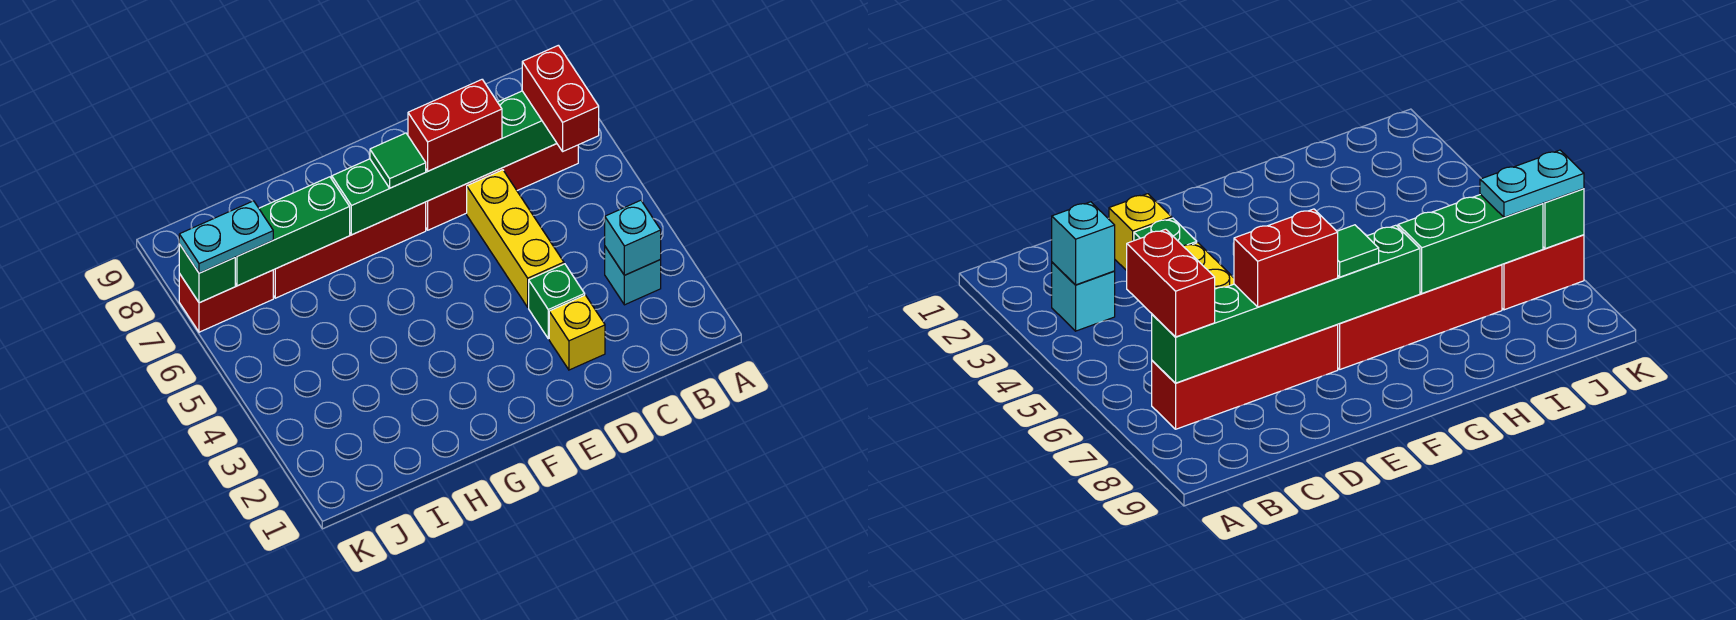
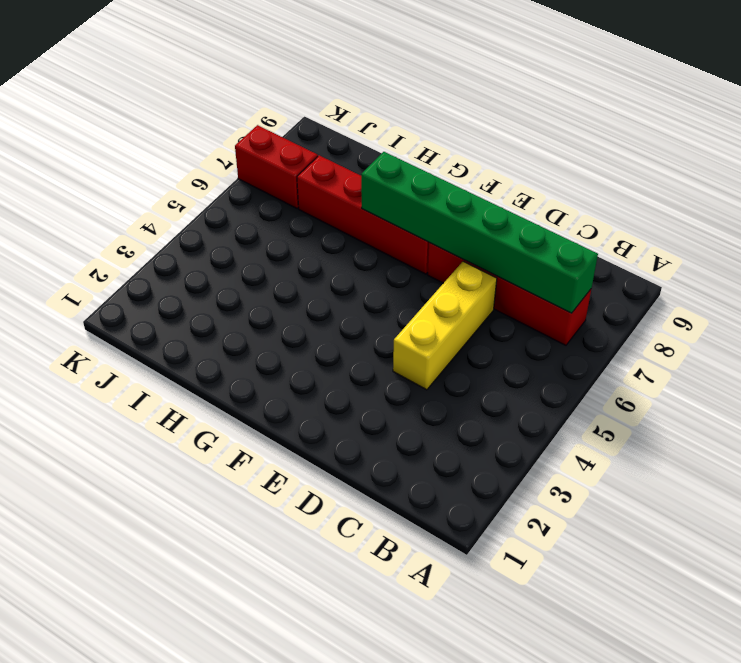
none -> cyan brick B3 level 1
none -> yellow brick D2 level 1
none -> green brick D3 level 1

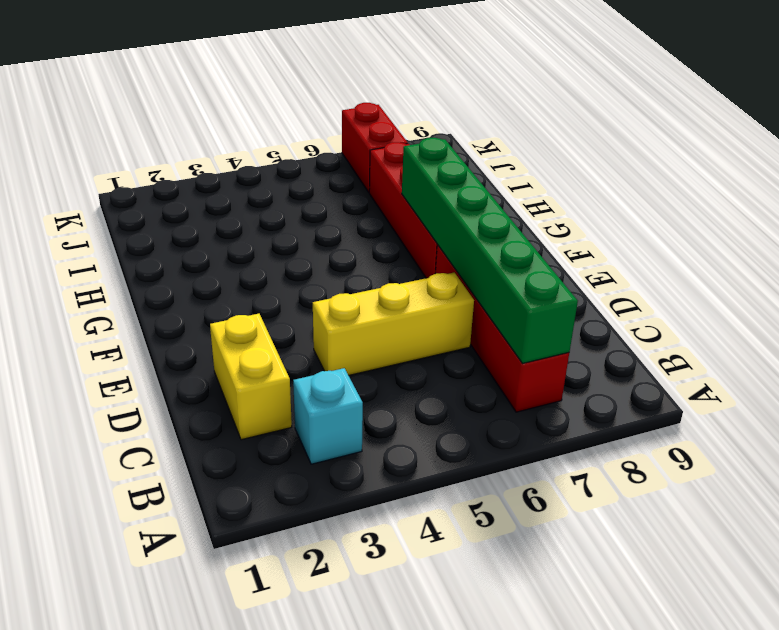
yellow brick C2:D2 level 1 -> yellow brick D2 level 1
none -> green brick D3 level 1
none -> cyan brick B3 level 2
none -> green brick H7:J7 level 2

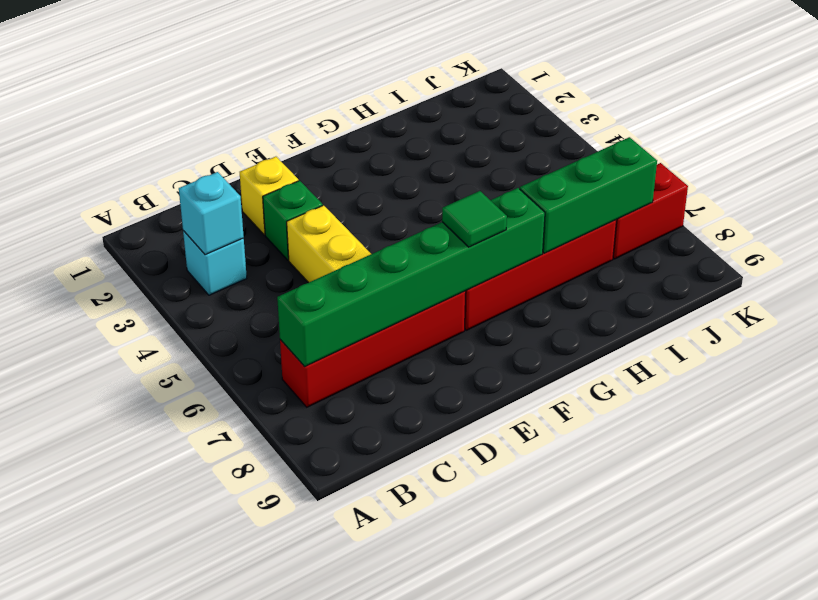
none -> green brick K7 level 2
none -> red brick B6:B7 level 3
none -> red brick D7:E7 level 3

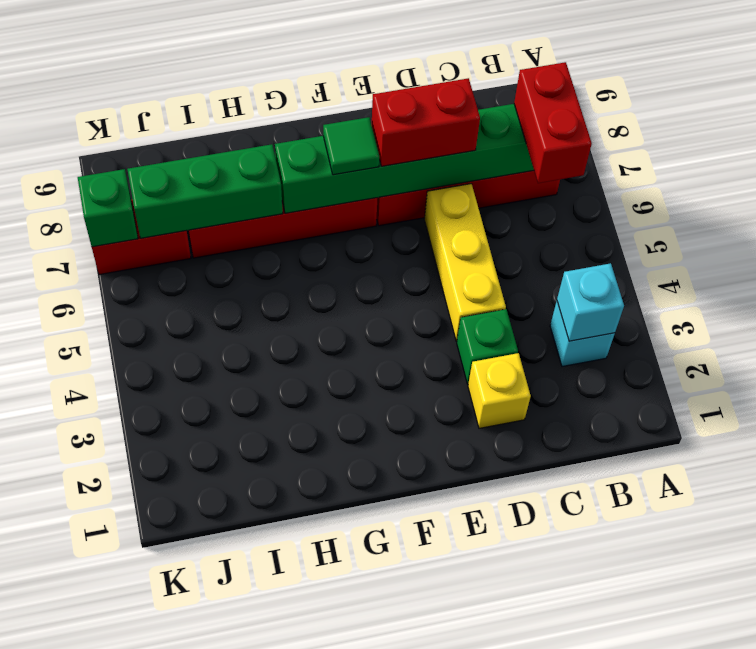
none -> cyan plate J7:K7 level 3

